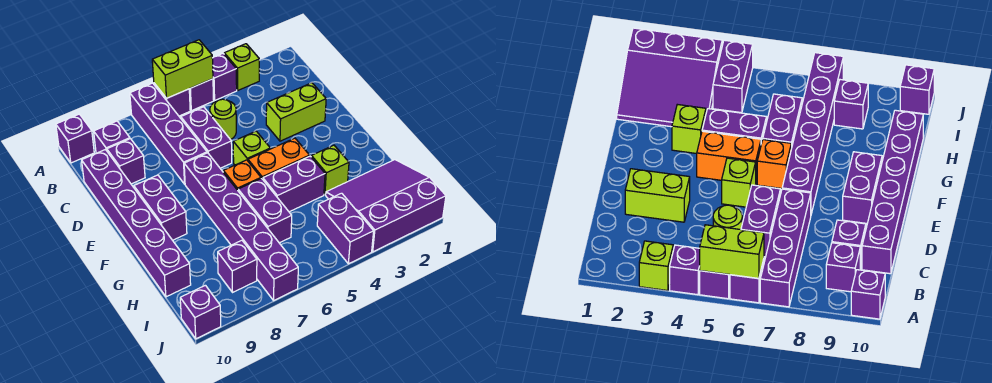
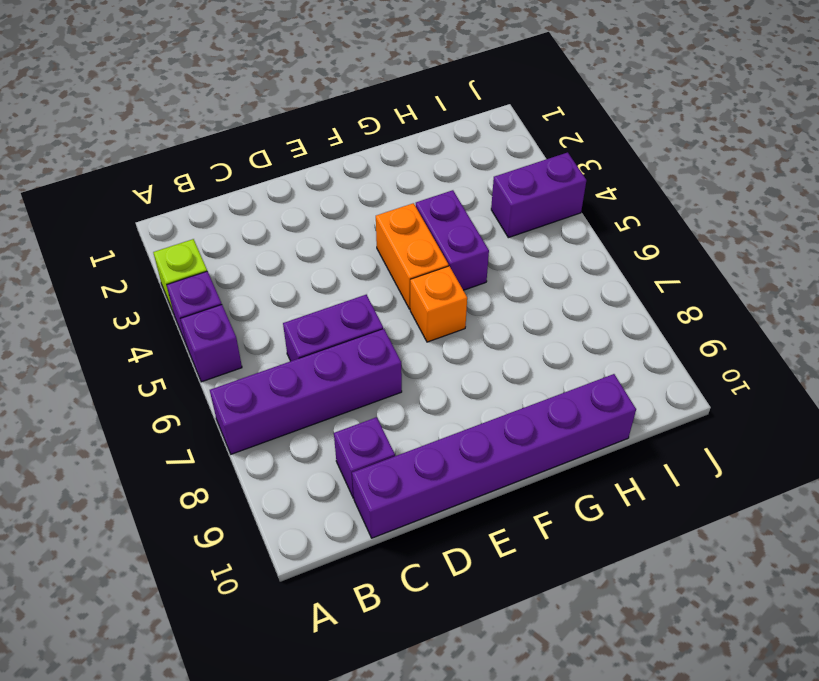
none -> purple brick A6 level 1
none -> purple brick A10 level 1
none -> purple brick B9 level 1

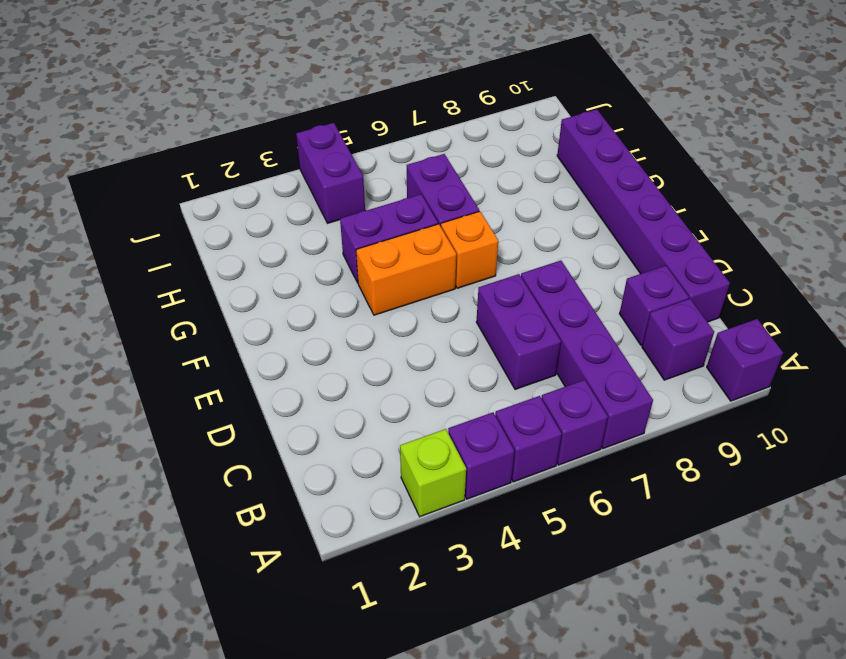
none -> lime round brick C5 level 1
none -> lime brick D2:D3 level 1
none -> lime brick E5 level 1

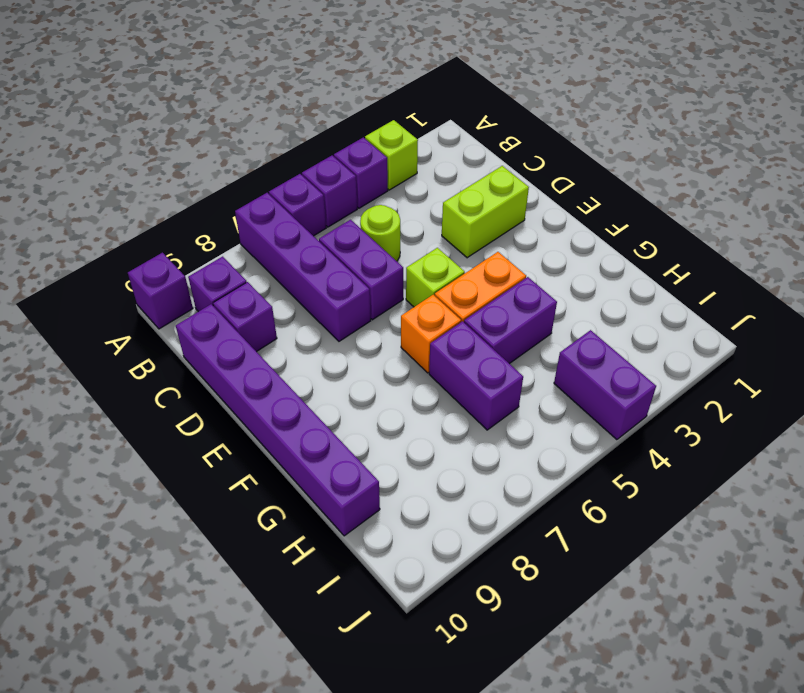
none -> purple brick E7:J7 level 1
none -> purple brick E9:F9 level 1
none -> lime brick G3 level 1

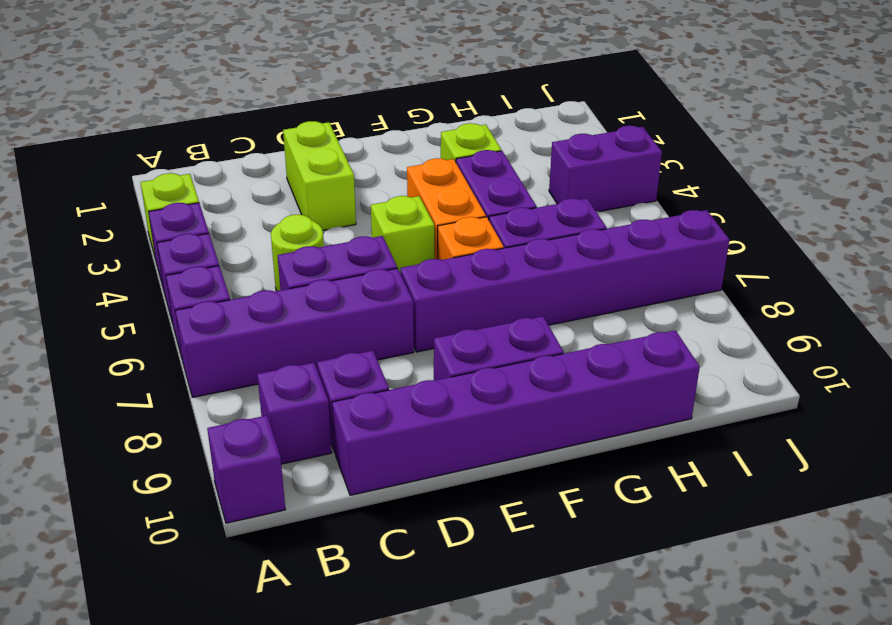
none -> purple slope H1:J3 level 1 top J
none -> purple brick I8 level 1
none -> purple brick J10 level 1

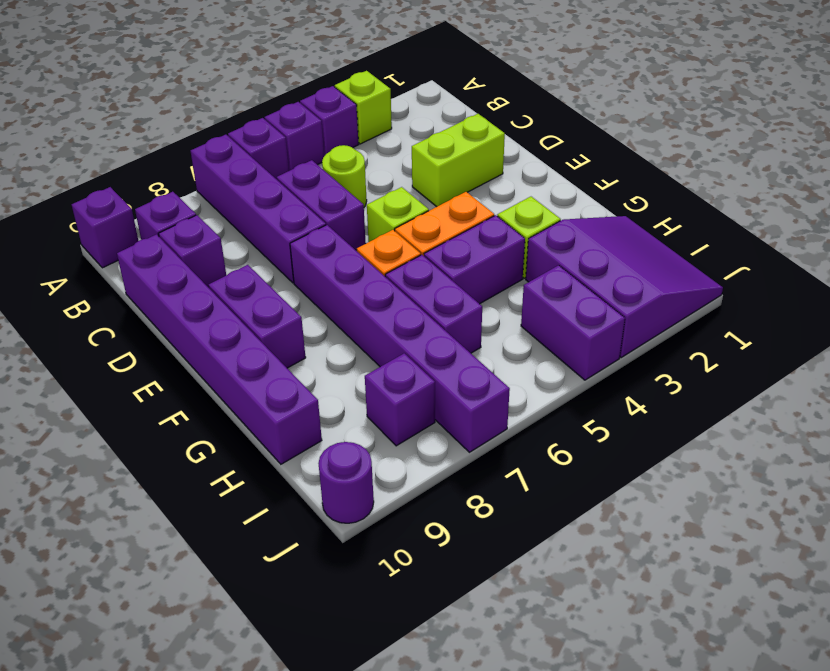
purple slope H1:J3 level 1 top 3 -> purple slope H1:J3 level 1 top J
purple round brick J10 level 1 -> purple brick J10 level 1
none -> lime brick A5:A6 level 2

